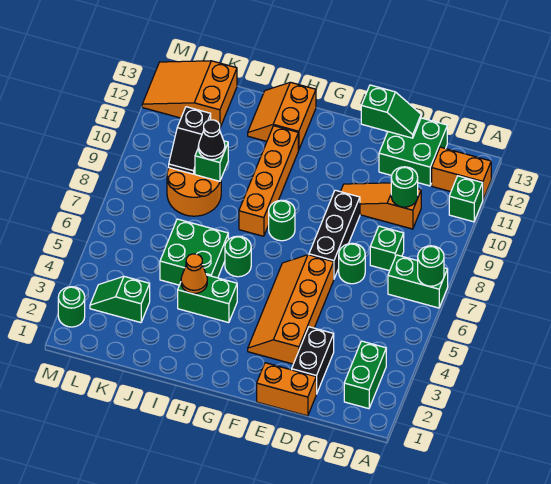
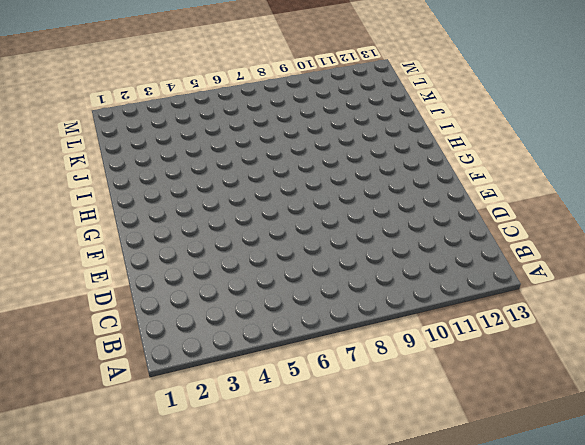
none -> green brick A7:B7 level 1
none -> green brick A11 level 1
none -> orange brick A12:B12 level 1

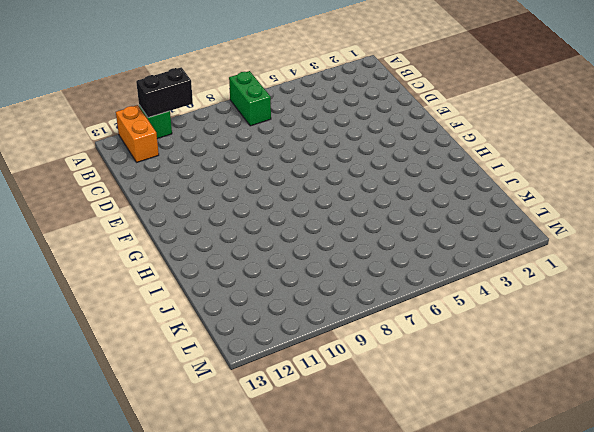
black brick A10:A11 level 2 -> black brick D2:D3 level 1
none -> green brick B2:B3 level 1
none -> green brick C8 level 1
none -> orange slope C10:E10 level 1 top C

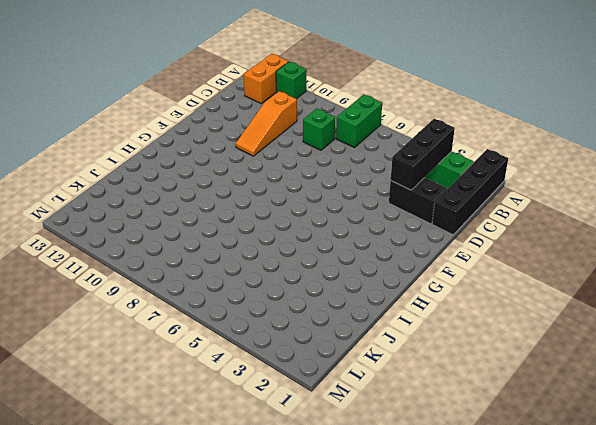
black brick A1:D1 level 1 -> orange brick D1:E1 level 1
black brick B3:D3 level 2 -> black brick E7:E9 level 1
none -> green brick C12:D13 level 1
none -> green round brick D7 level 1
none -> orange slope E3:F6 level 1 top E

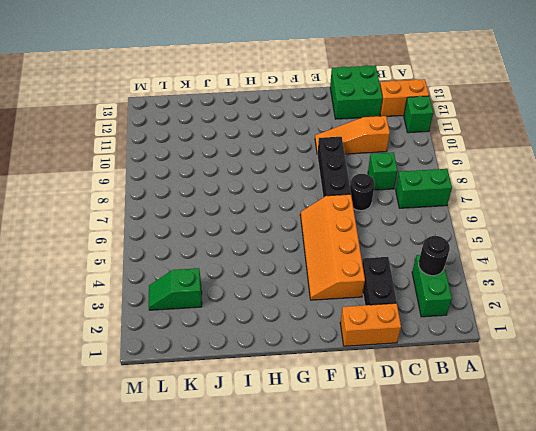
black round brick B3 level 2 -> none
black round brick D7 level 1 -> green round brick D7 level 1
none -> green round brick G8 level 1
none -> green brick H4:I4 level 1
none -> green round brick H6 level 1

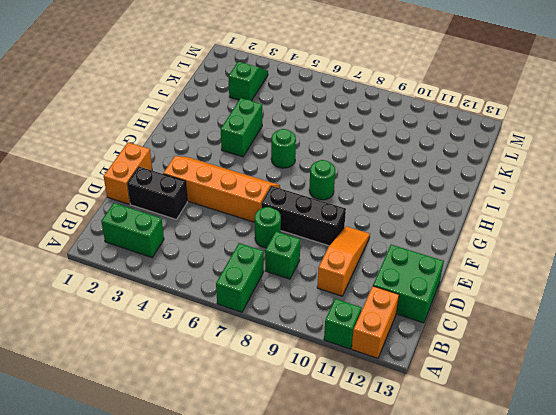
none -> orange brick H8:H11 level 1
none -> orange slope H12:I13 level 1 top H
none -> green brick I5:J6 level 1

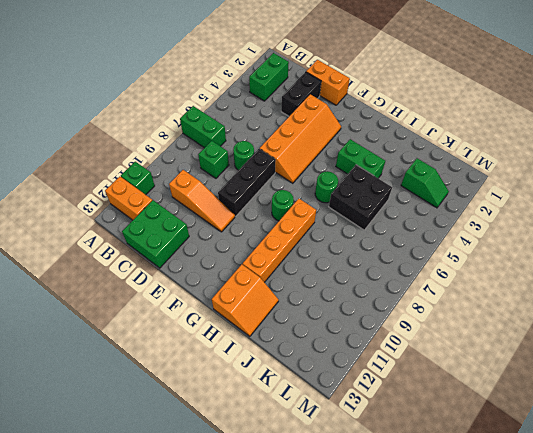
black brick I5:J6 level 1 -> green brick I5:J6 level 1
none -> orange round brick J8:K9 level 1
none -> orange slope K12:M13 level 1 top K
none -> green round brick M2 level 1

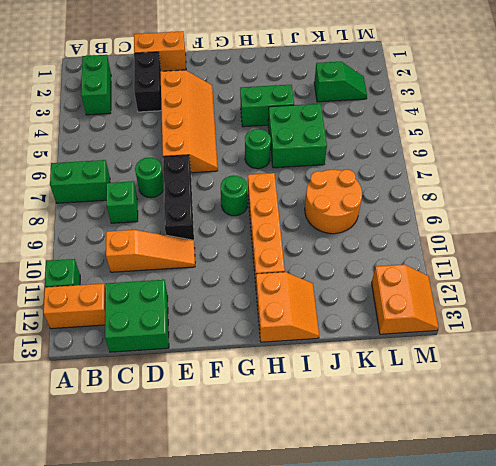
orange slope L12:M13 level 1 top L -> orange slope K12:M13 level 1 top K
none -> green round brick M2 level 1
none -> green round brick A7 level 2
none -> green round brick C10 level 2

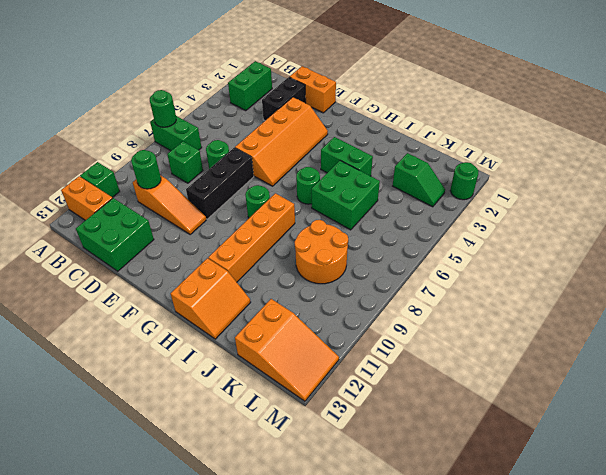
none -> green slope D13:E13 level 2 top E
none -> orange cone I4 level 2
none -> green brick J9 level 2

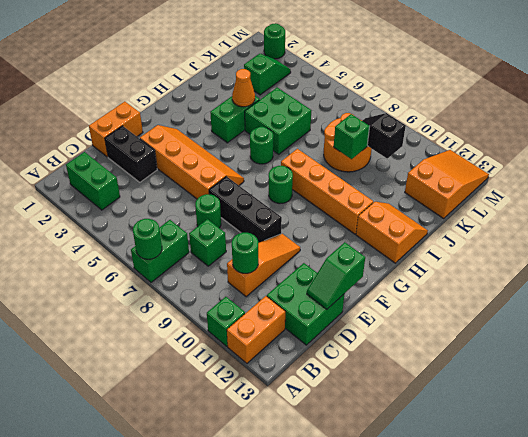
none -> black cone J9 level 3

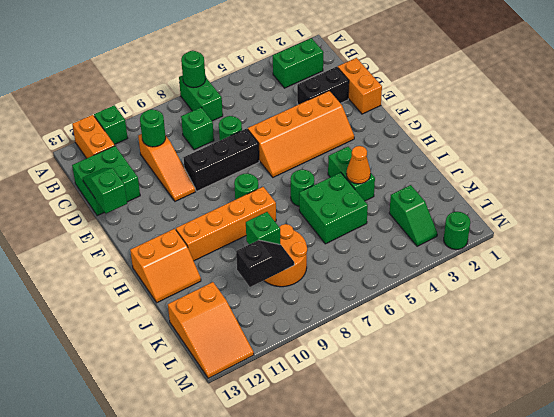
none -> black cone J9 level 3

